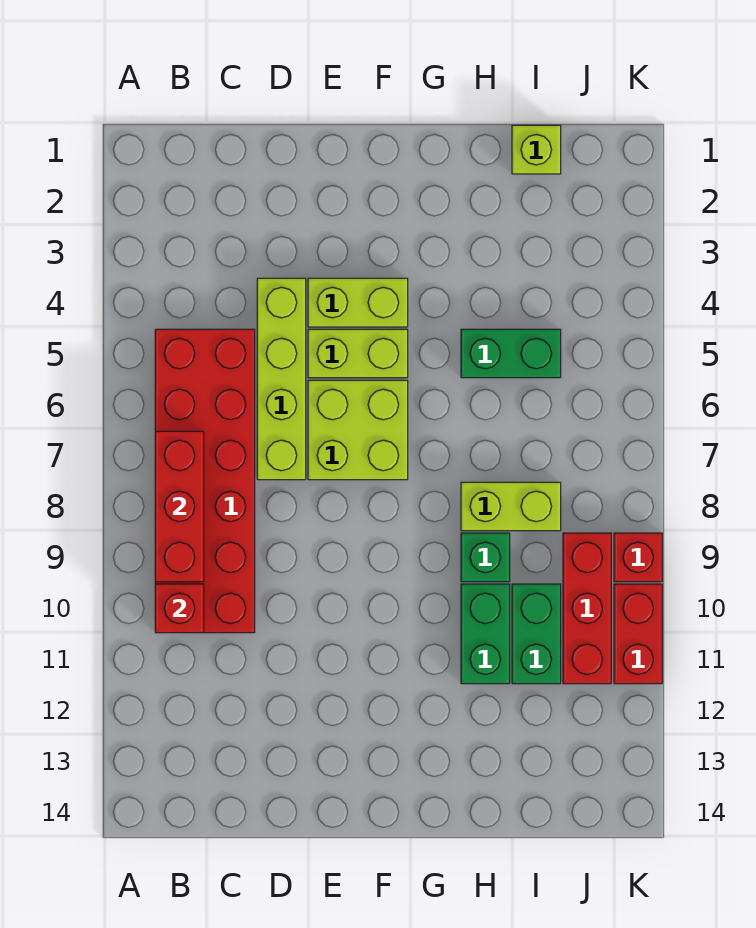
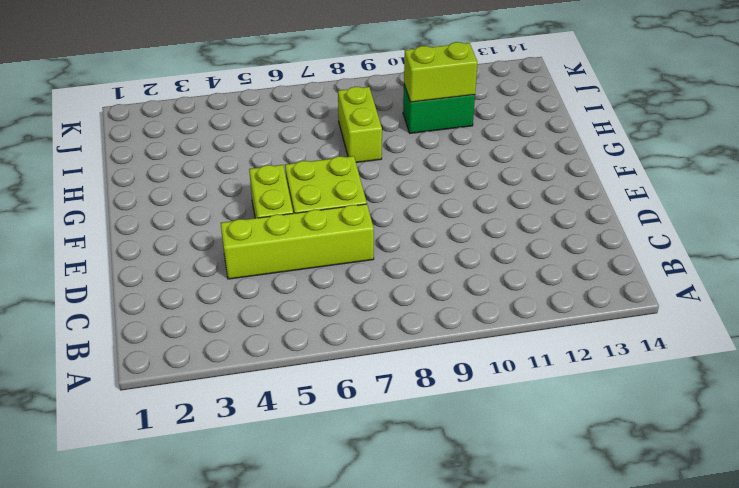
lime brick I10:I11 level 2 -> lime brick E4:F4 level 1
none -> red brick B5:C10 level 1
none -> green brick H5:I5 level 1
none -> green brick H9 level 1

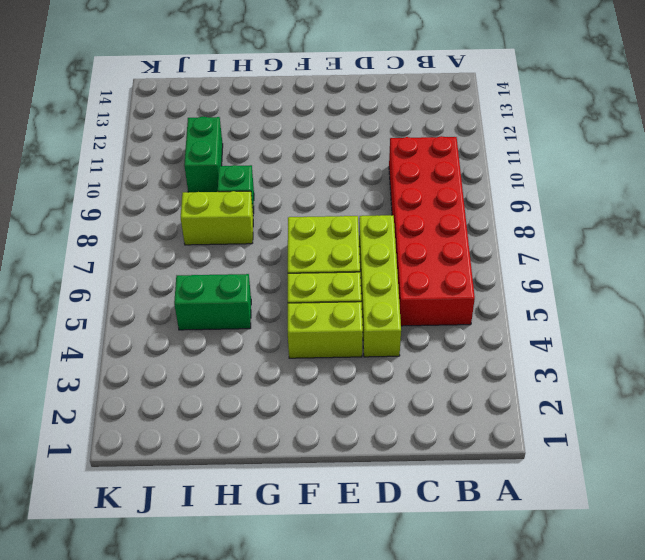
none -> green brick H10:H11 level 1
none -> lime brick I1 level 1
none -> red brick J9:J11 level 1

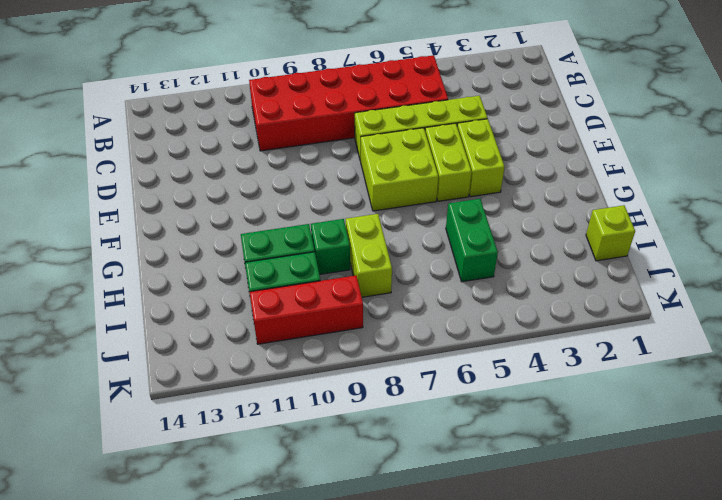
none -> red brick K9 level 1
none -> red brick K10:K11 level 1
none -> red brick B7:B9 level 2

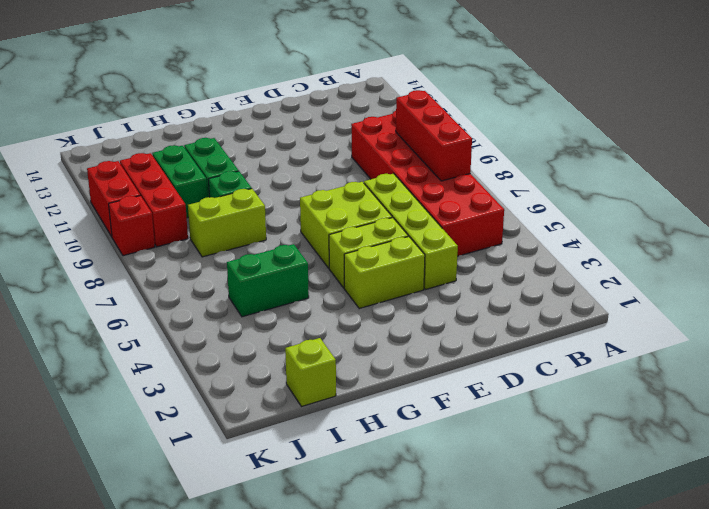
none -> red brick B10 level 2

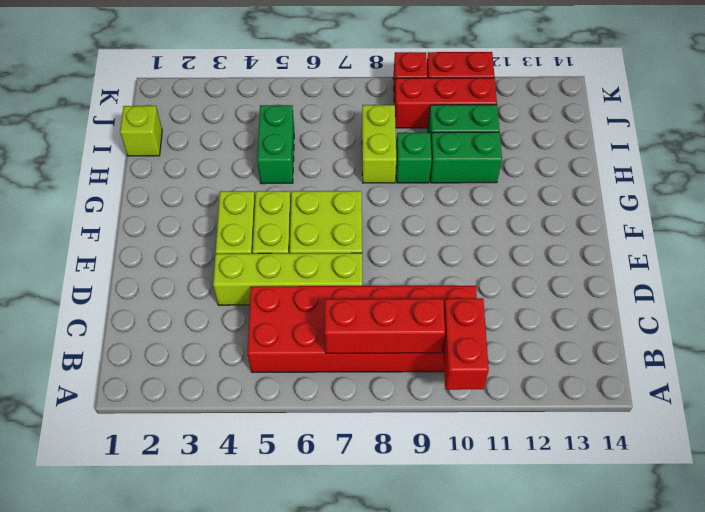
red brick A10:B10 level 2 -> red brick B10 level 2

